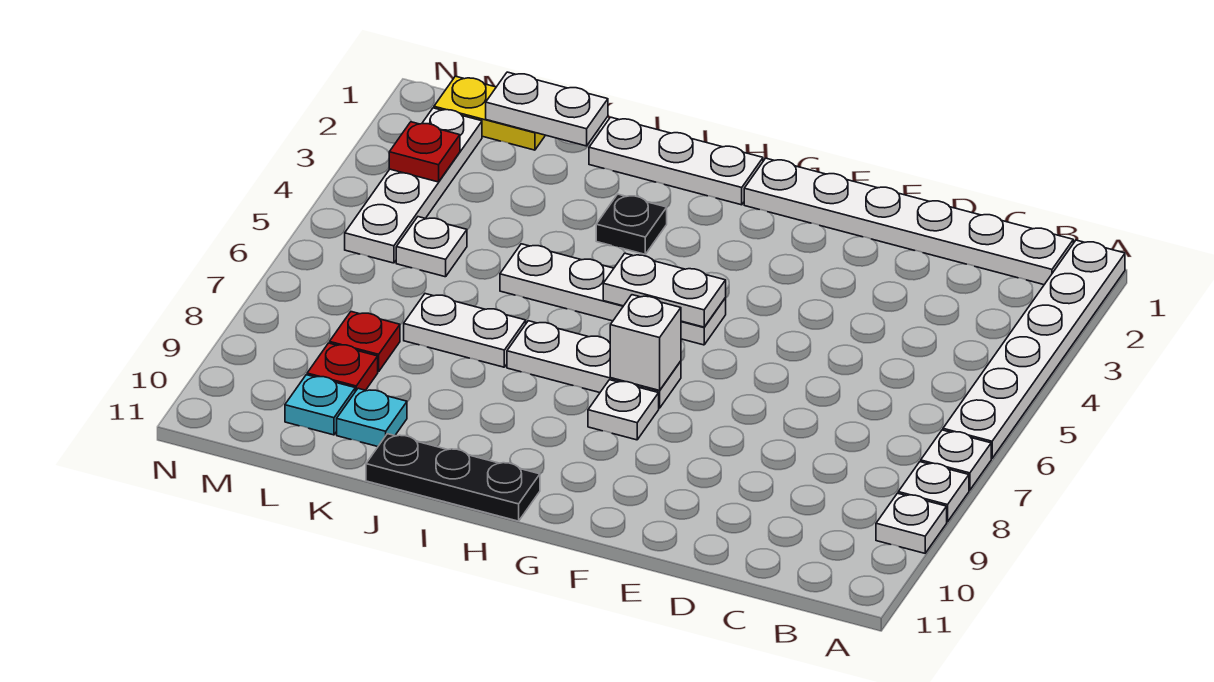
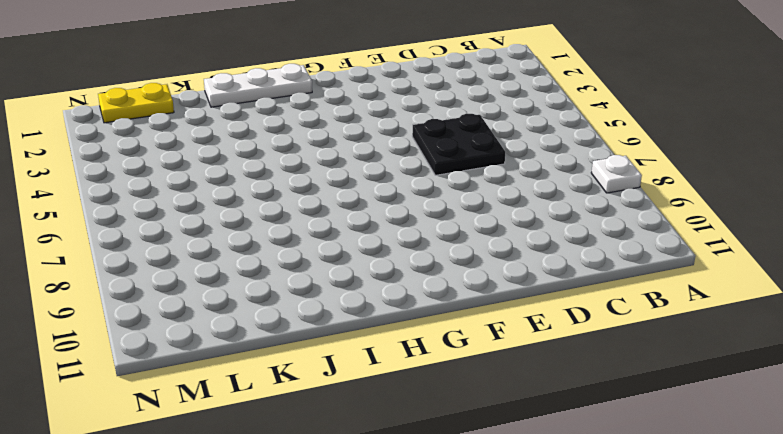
black plate D5:E6 level 1 -> none
none -> white plate A1:A6 level 1
none -> white plate A7 level 1
none -> white plate A9 level 1

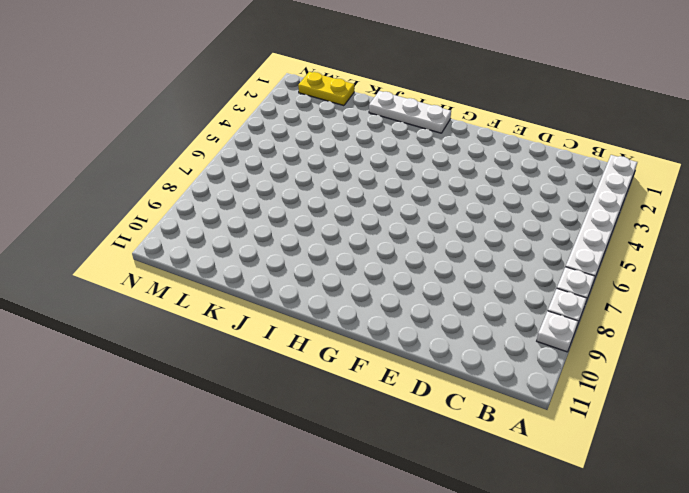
none -> white plate B1:G1 level 1
none -> white plate G5:J5 level 1
none -> white plate G7:I7 level 1

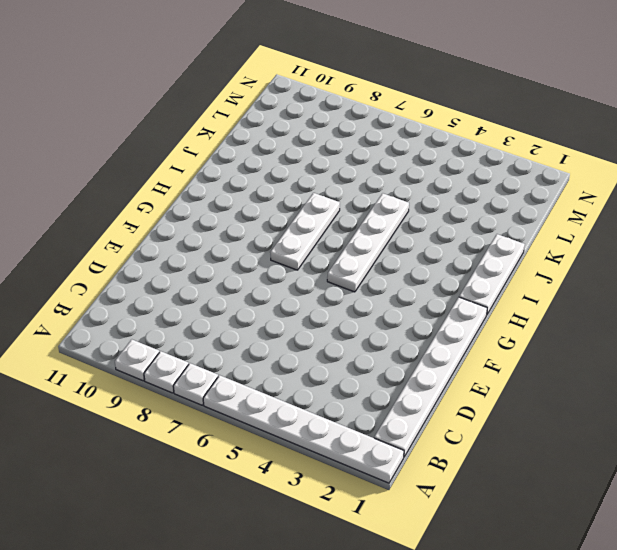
none -> white plate G8 level 1
none -> black plate H11:J11 level 1
none -> black plate I3 level 1

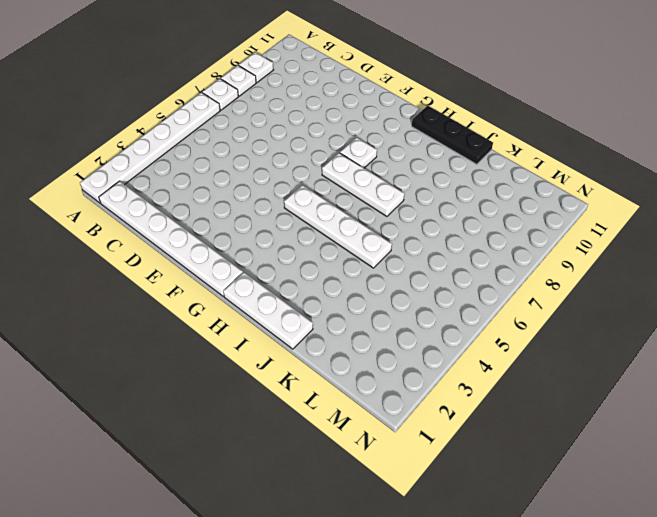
none -> black plate I3 level 1
none -> white plate J7:K7 level 1
none -> cyan plate K10 level 1

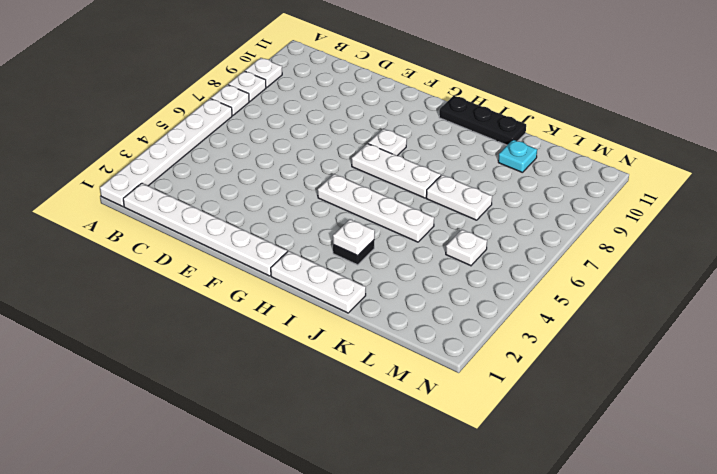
white plate I3 level 2 -> none
none -> yellow plate L1:M1 level 1
none -> red plate L8 level 1
none -> red plate L9 level 1

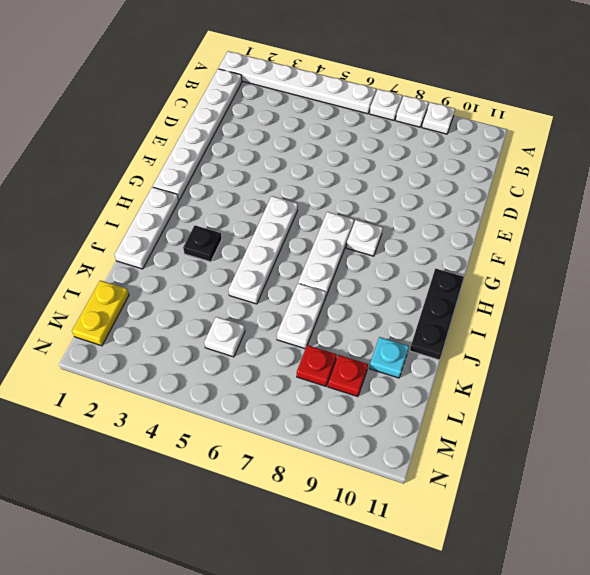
none -> cyan plate L10 level 1
none -> white plate M2:M5 level 1
none -> white plate G5:H5 level 2

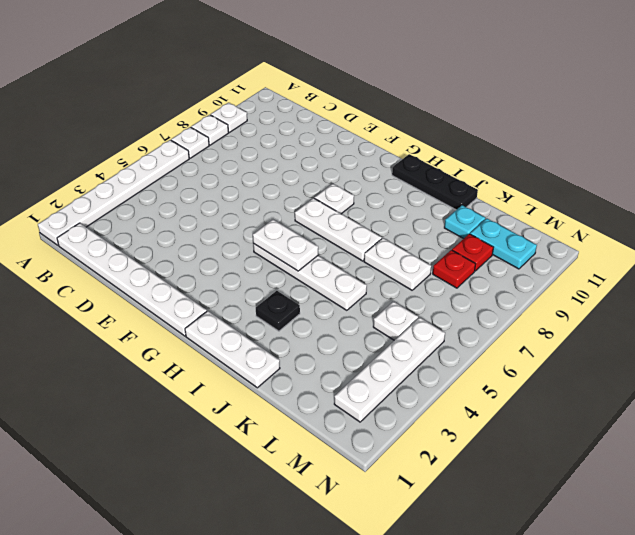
cyan plate L10:M10 level 1 -> cyan plate L10 level 1
none -> yellow plate L1:M1 level 1
none -> white brick G7 level 2
none -> white plate K1:L1 level 2

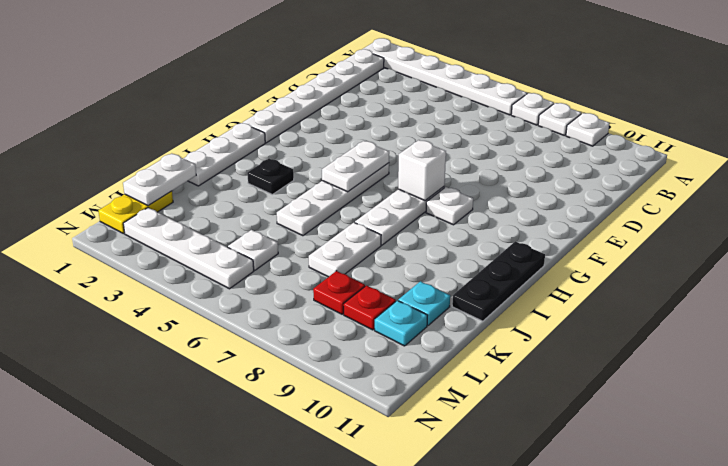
none -> red plate M3 level 2

